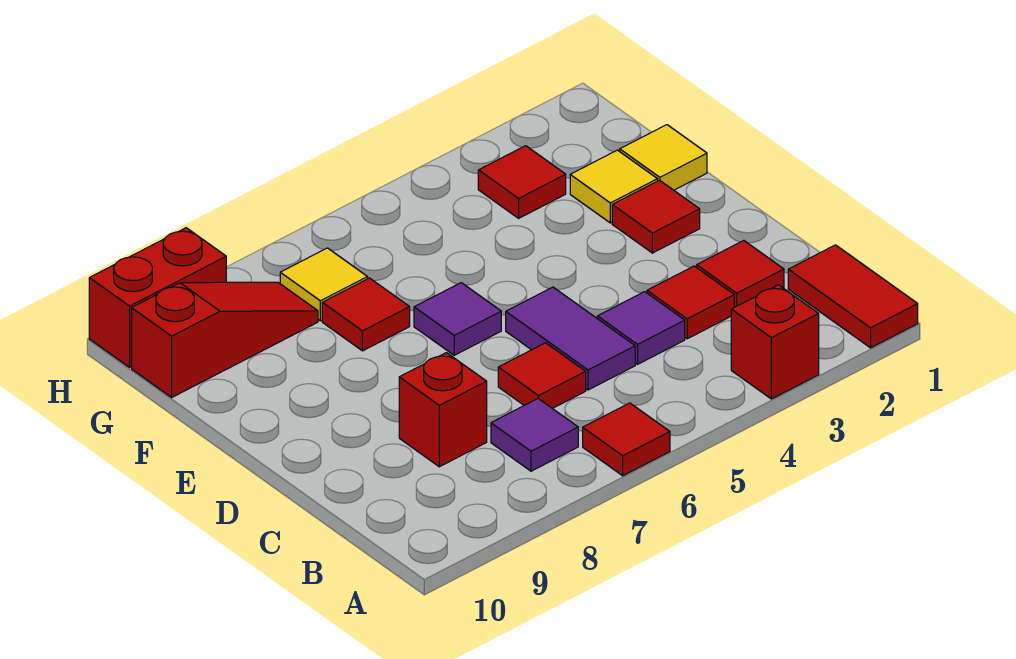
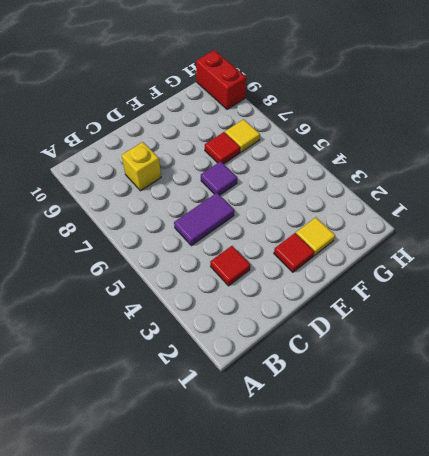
yellow brick C8 level 1 -> red brick C8 level 1
none -> red tile A1:B1 level 1
none -> red brick A3 level 1
none -> red tile A6 level 1

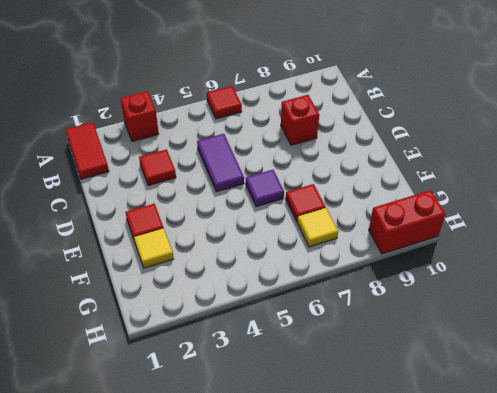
none -> purple tile B7 level 1
none -> red tile C2 level 1
none -> purple tile C4 level 1

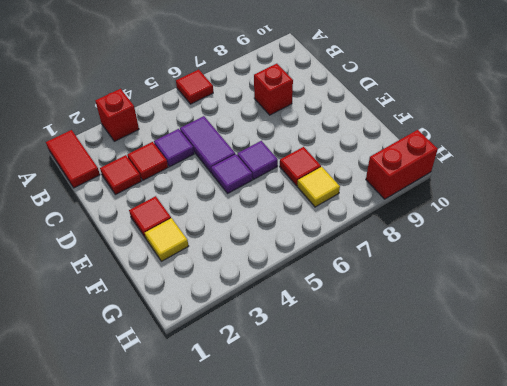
purple tile E5 level 1 -> purple tile B7 level 1
none -> red tile C6 level 1
none -> yellow tile F1 level 1
none -> red tile G3 level 1

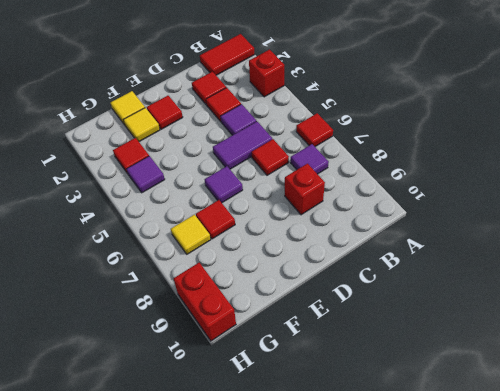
purple tile G4 level 1 -> none
none -> red slope G8:G10 level 1 top 10

